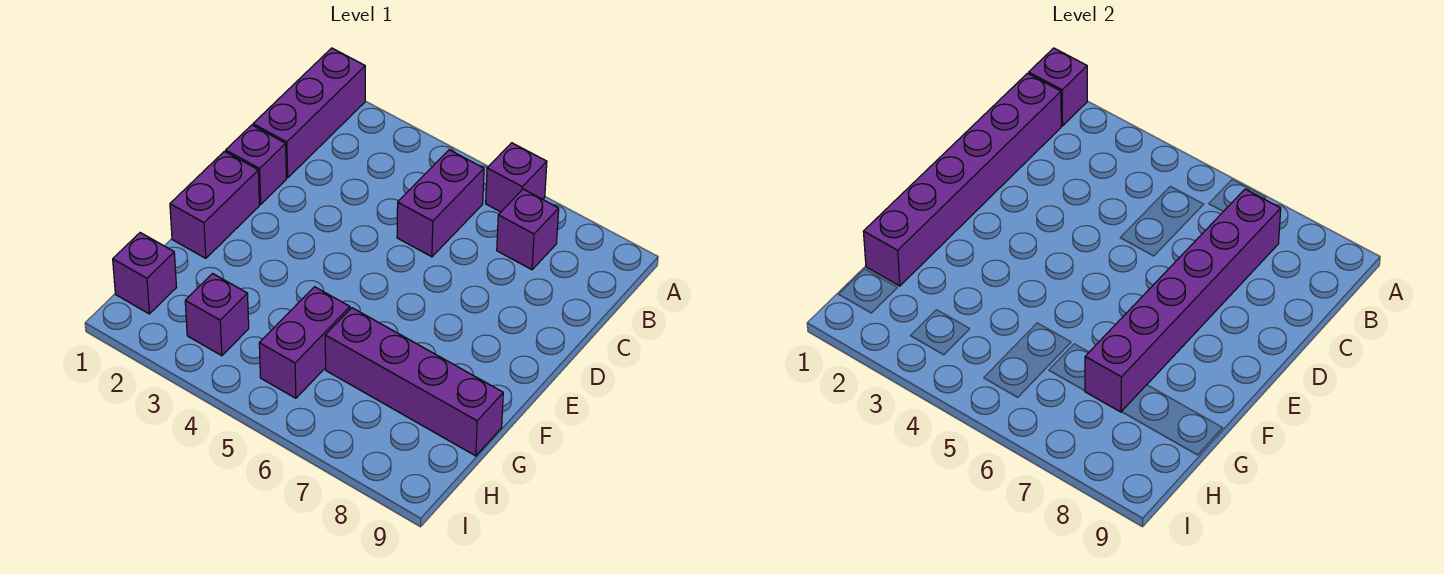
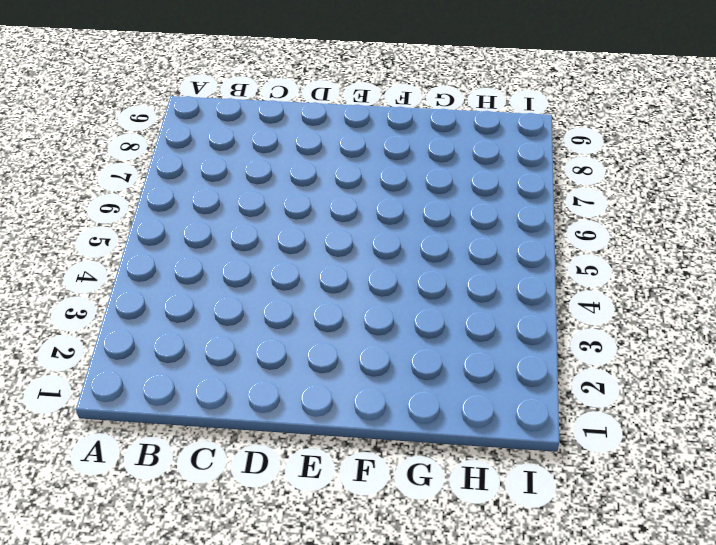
none -> purple brick A1:C1 level 1
none -> purple brick A6 level 1
none -> purple brick B5:C5 level 1

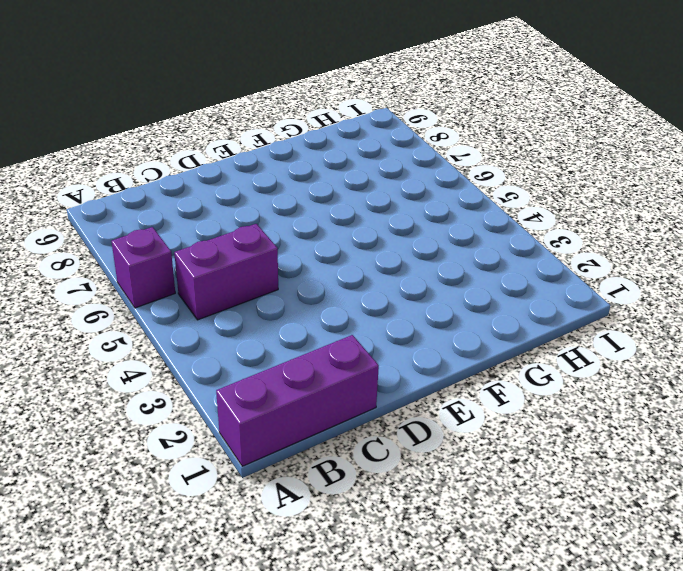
none -> purple brick B7 level 1
none -> purple brick D1 level 1
none -> purple brick E1:F1 level 1

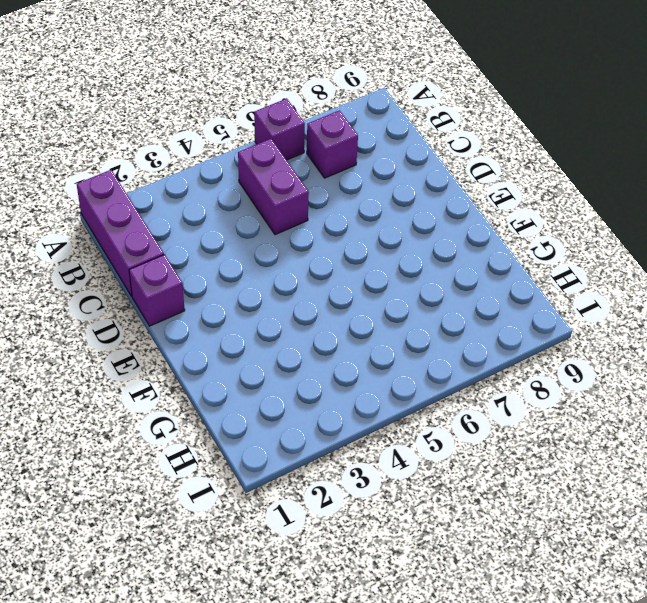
none -> purple brick E1:F1 level 1
none -> purple brick G5:H5 level 1
none -> purple brick G6:G9 level 1

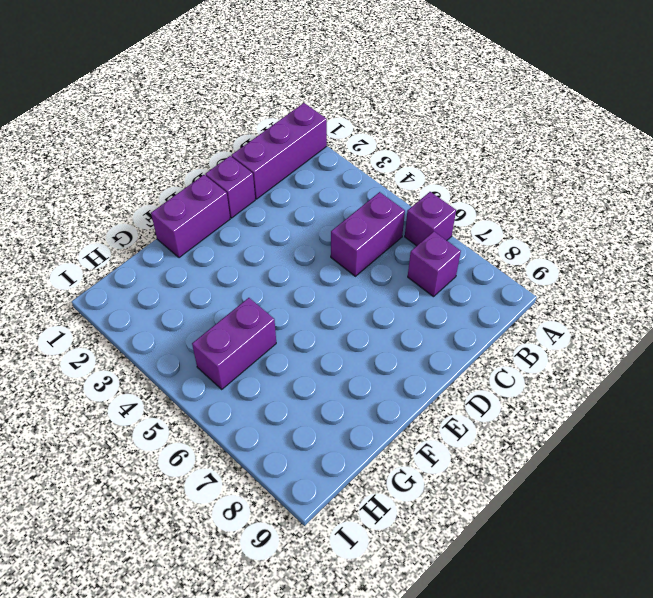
none -> purple brick G6:G9 level 1
none -> purple brick H1 level 1
none -> purple brick H3 level 1

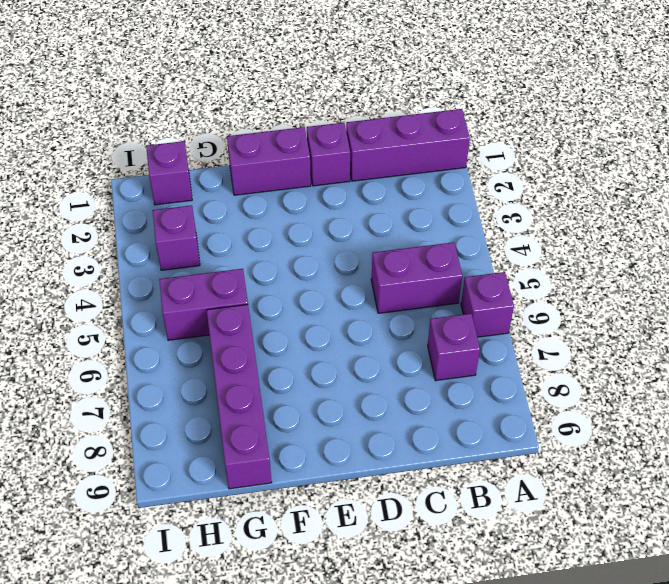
none -> purple brick A1 level 2
none -> purple brick B1:G1 level 2
none -> purple brick B7:G7 level 2

